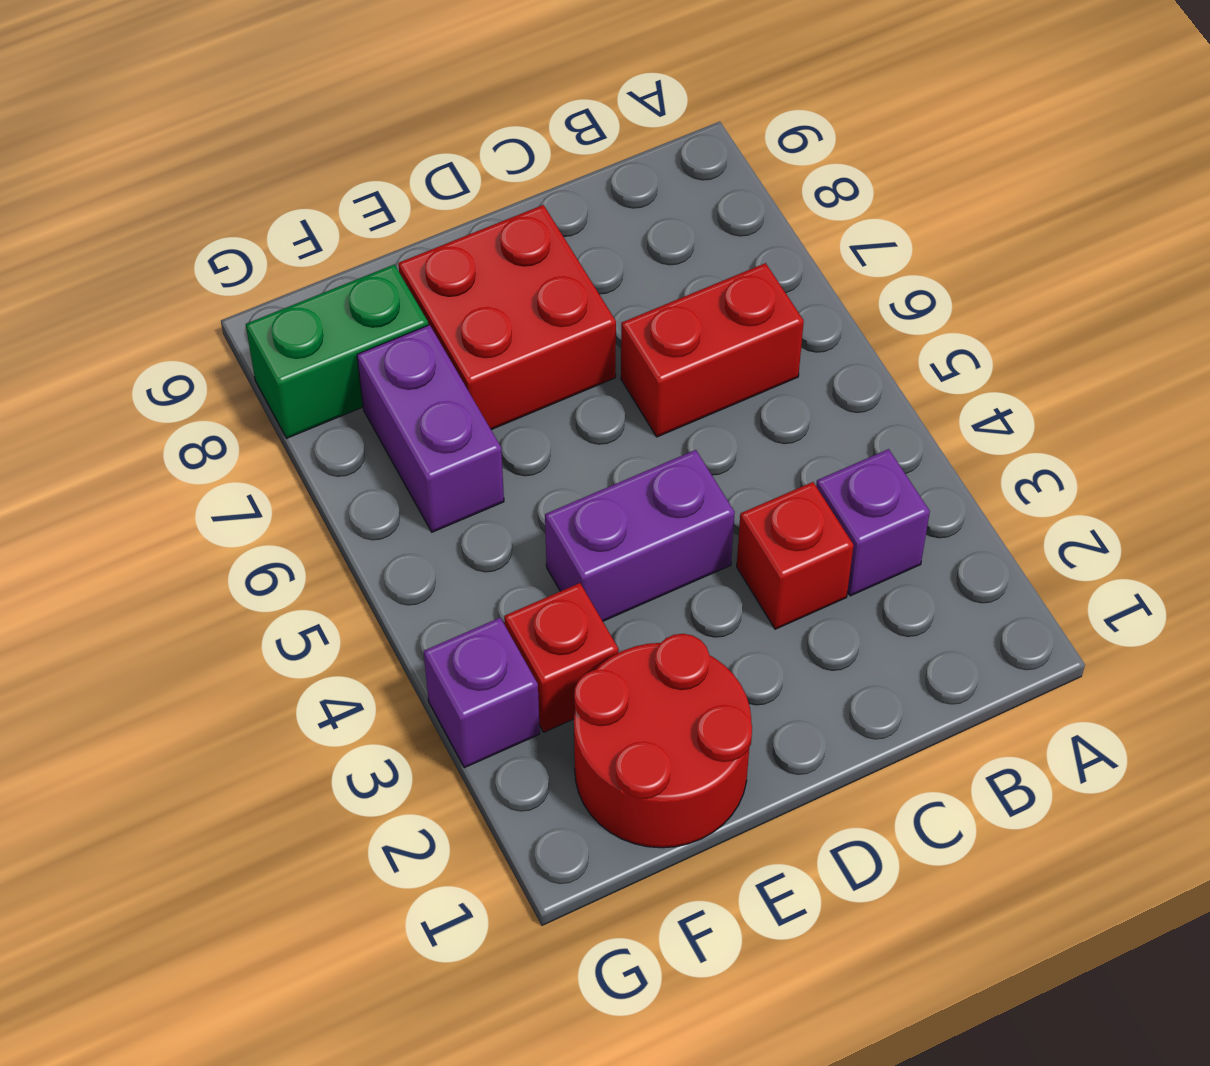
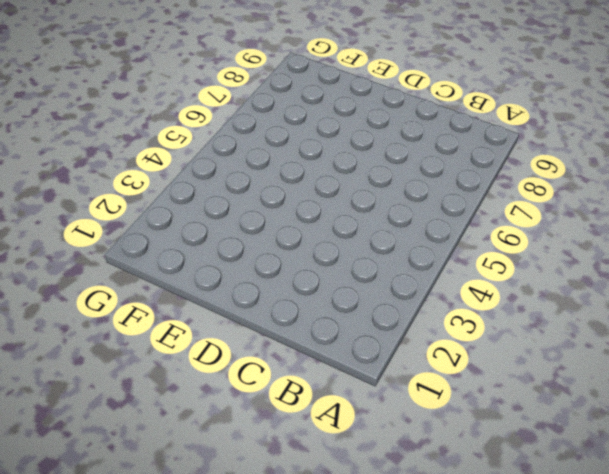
none -> purple brick B3 level 1
none -> red brick B6:C6 level 1

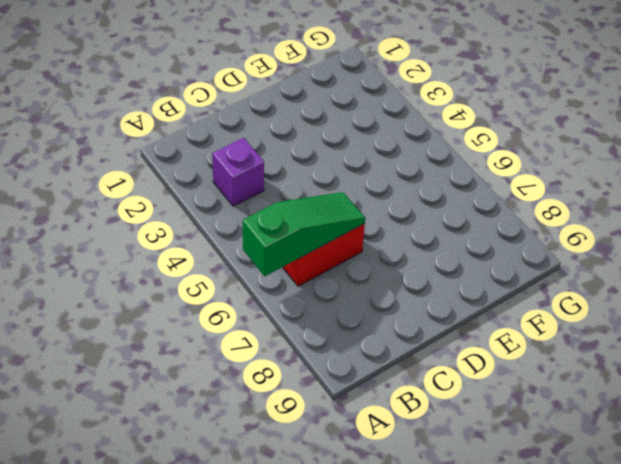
green slope A6:C6 level 2 top A -> none
none -> red brick C3 level 1
none -> purple brick D4:E4 level 1

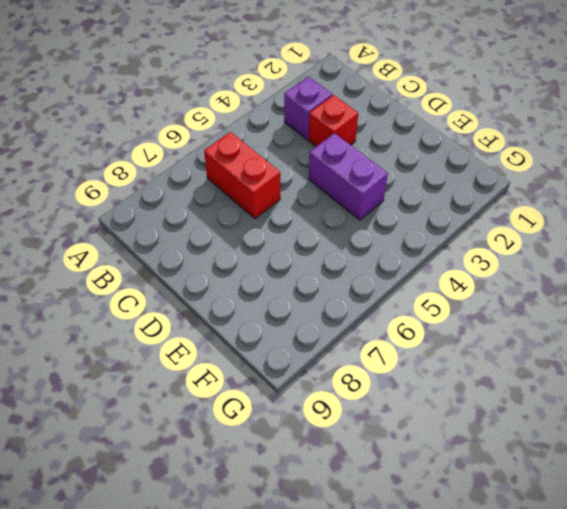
none -> red brick D7:E8 level 1
none -> red round brick E1:F2 level 1

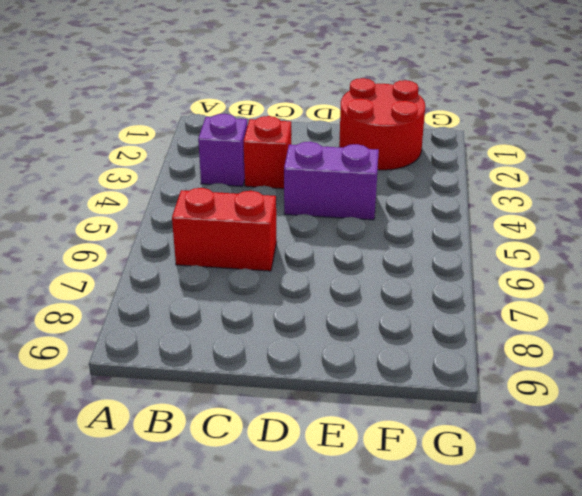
none -> red brick D7:E8 level 1
none -> red brick F3 level 1

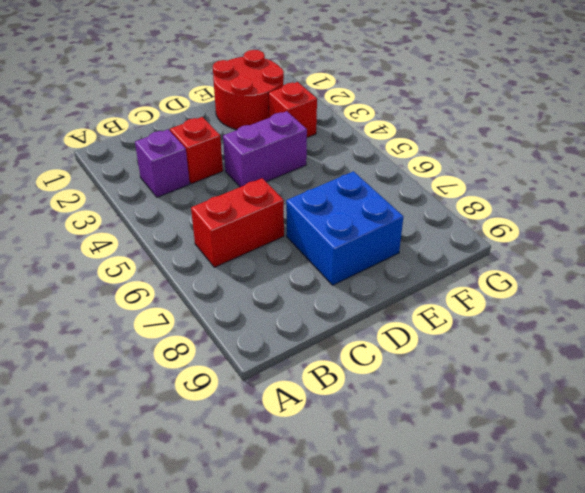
blue brick D7:E8 level 1 -> red brick D7:E8 level 1
none -> purple brick F6:F7 level 1
none -> green brick F8:G8 level 1

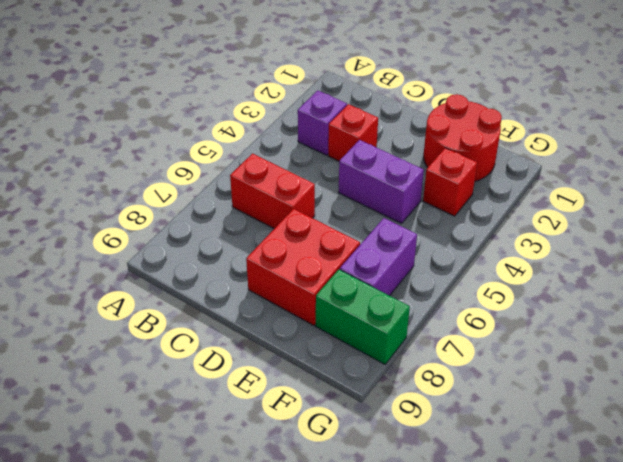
none -> purple brick G3 level 1

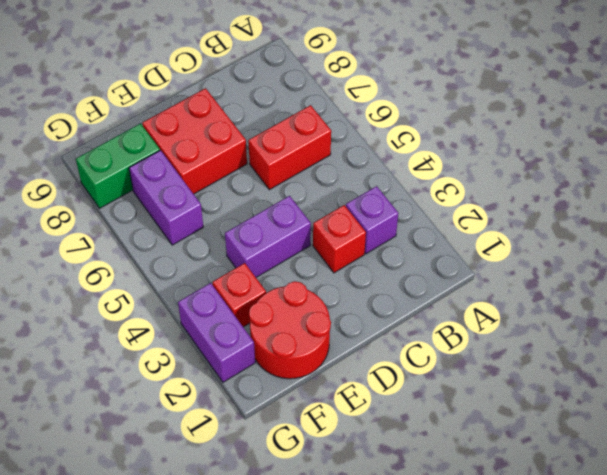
purple brick G2:G3 level 1 -> purple brick G3 level 1

